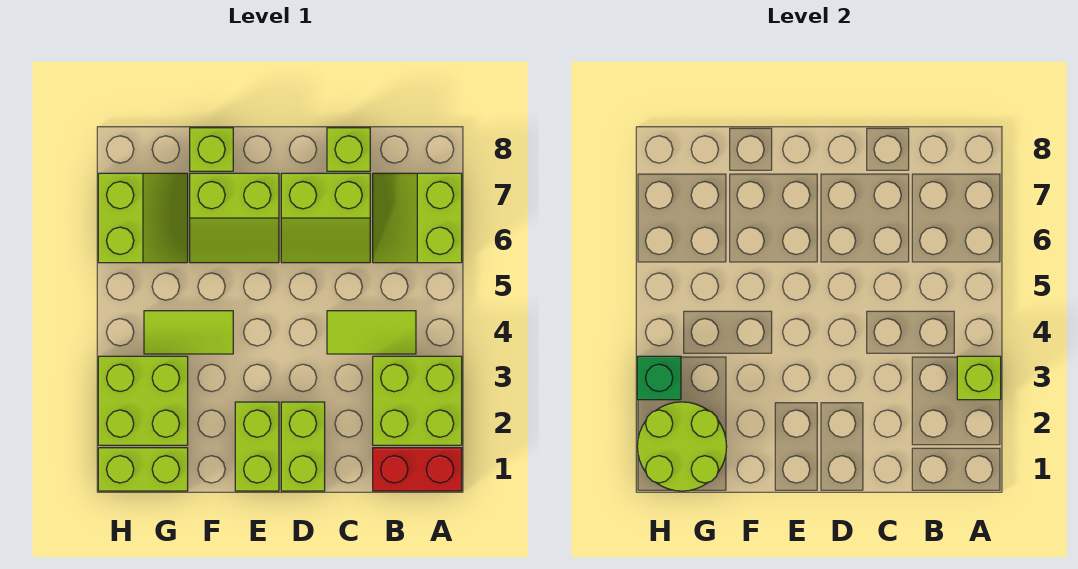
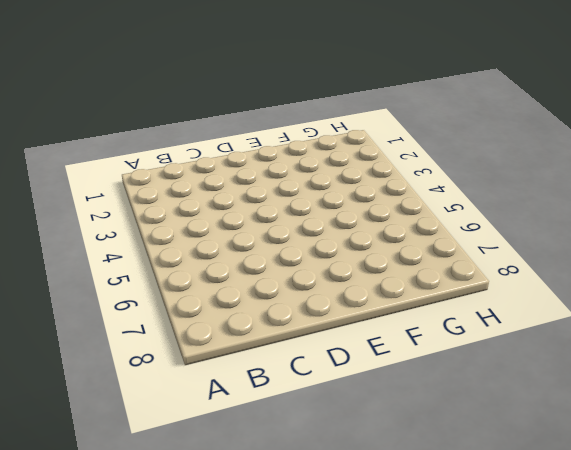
none -> red brick A1:B1 level 1
none -> lime brick A2:B3 level 1
none -> lime slope A6:B7 level 1 top A

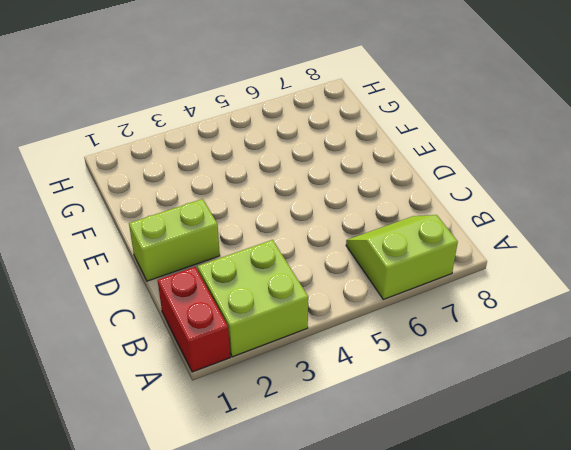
none -> lime tile B4:C4 level 1
none -> lime slope C6:D7 level 1 top 7
none -> lime brick C8 level 1

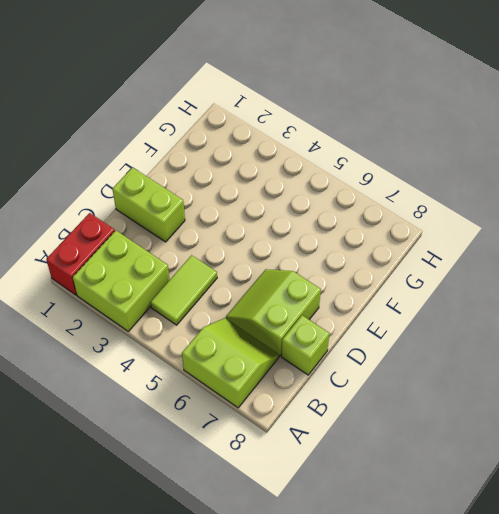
none -> lime brick E1:E2 level 1
none -> lime slope E6:F7 level 1 top 7
none -> lime tile F4:G4 level 1

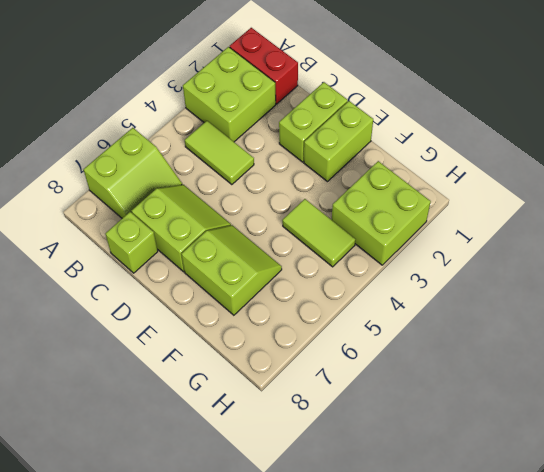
none -> lime brick F8 level 1
none -> lime brick G1:H1 level 1
none -> lime slope G6:H7 level 1 top H

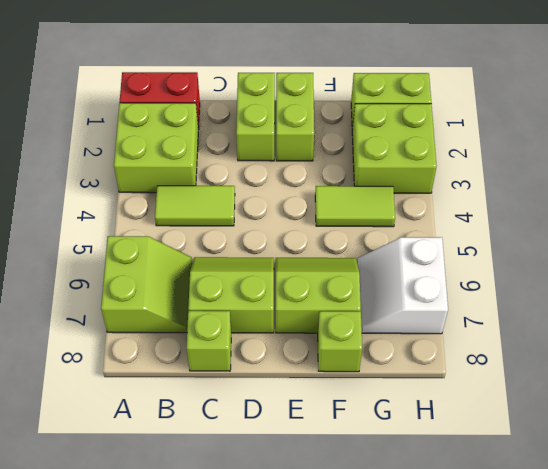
white slope G6:H7 level 1 top H -> lime slope G6:H7 level 1 top H
none -> lime brick A3 level 2
none -> lime round brick G1:H2 level 2
none -> green brick H3 level 2

